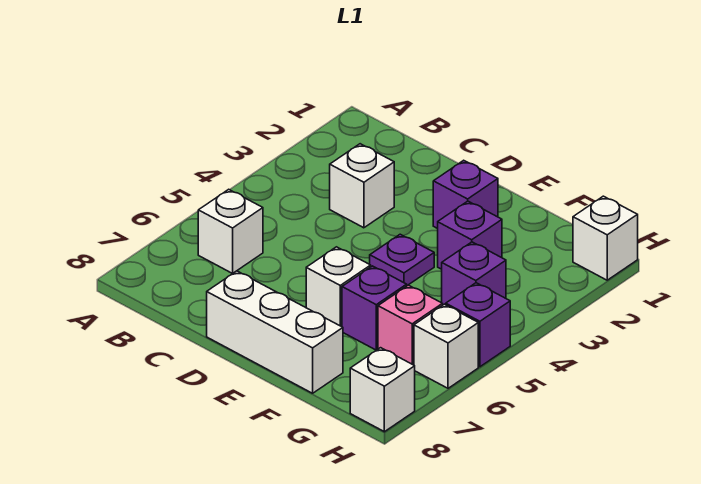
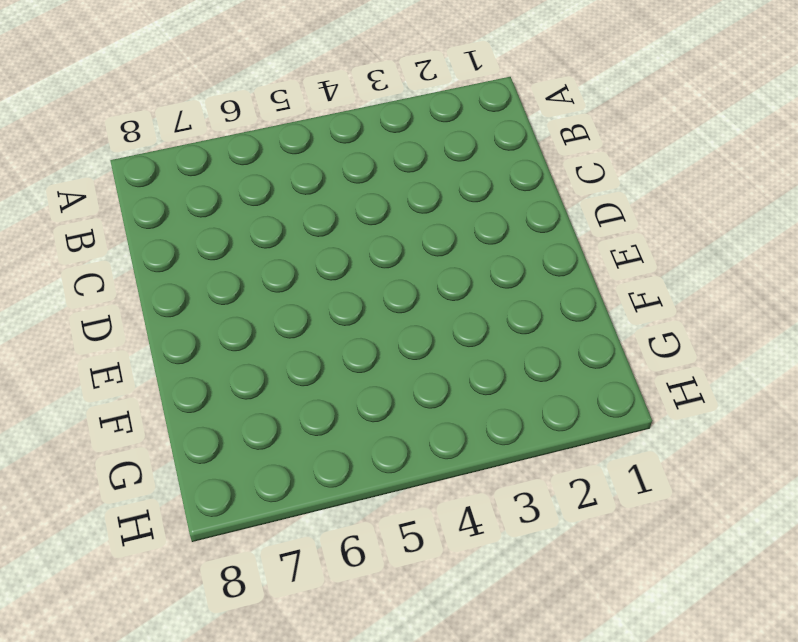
none -> white brick B6 level 1
none -> white brick C3 level 1
none -> white brick D8:F8 level 1

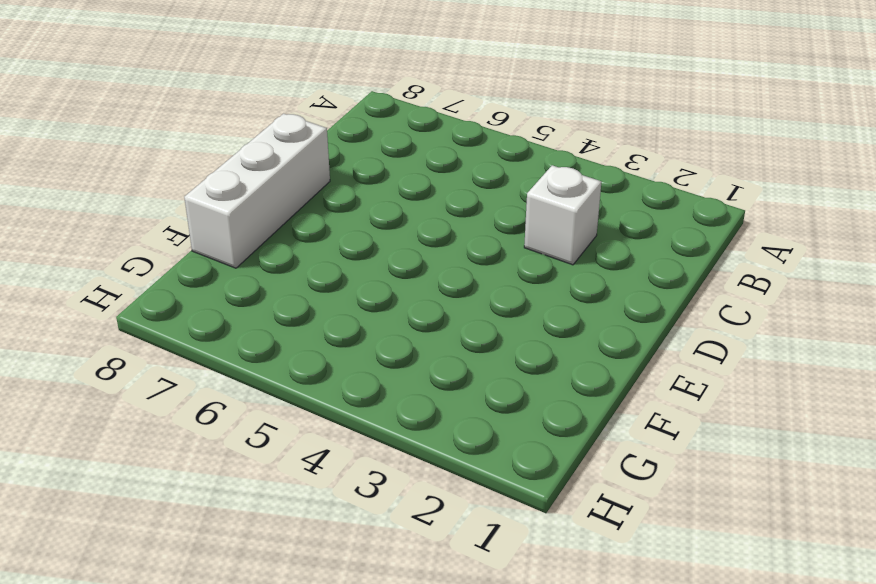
none -> white brick B6 level 1
none -> purple brick E2 level 1
none -> purple plate E4 level 1

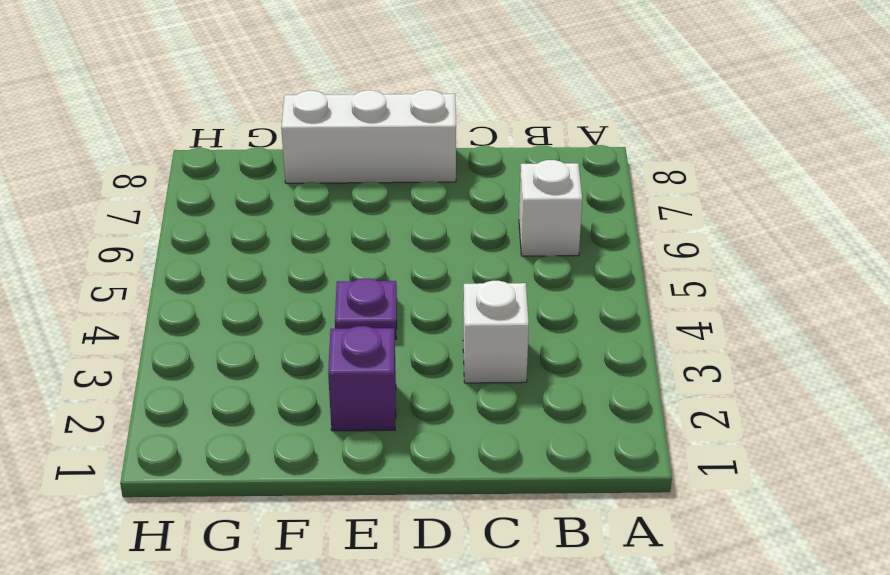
none -> white brick E6 level 1
none -> purple brick F3 level 1
none -> purple brick F6 level 1

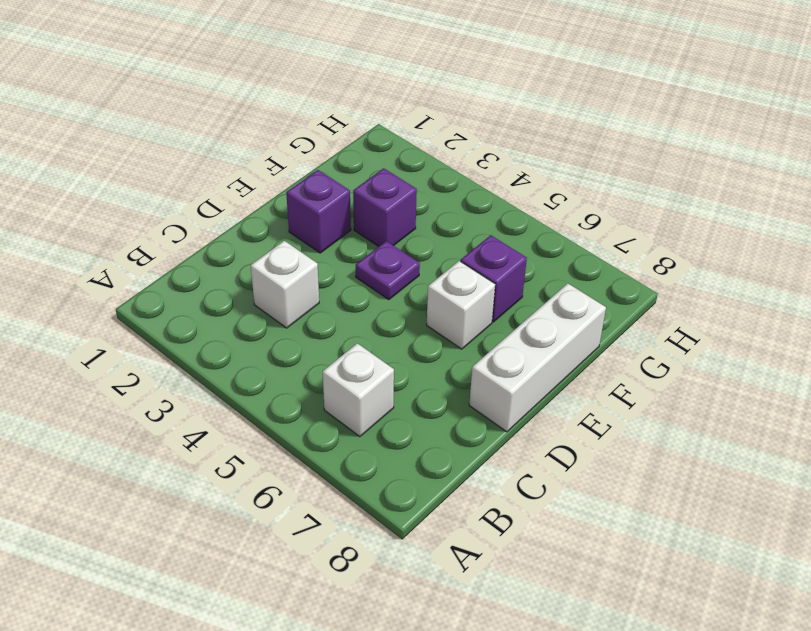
none -> purple brick G4 level 1
none -> pink brick G6 level 1
none -> white brick H1 level 1

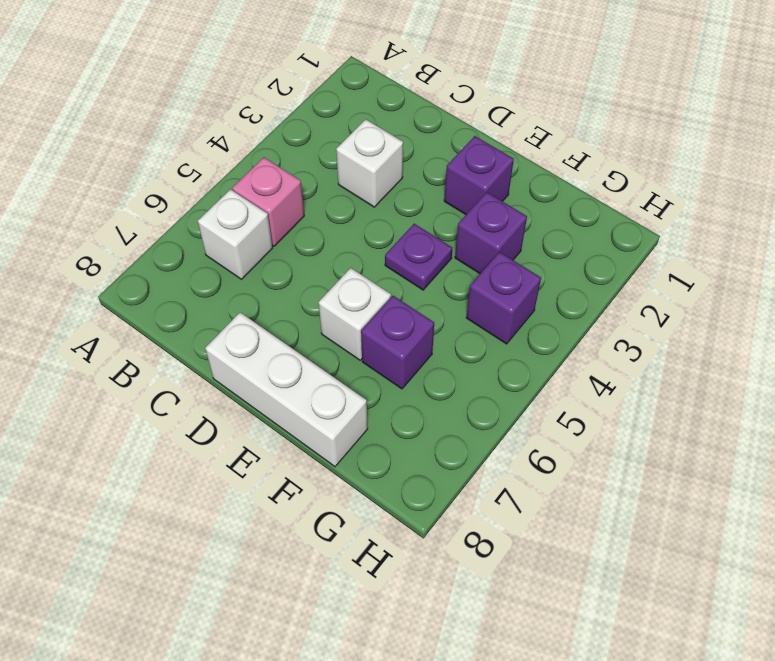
pink brick B5 level 1 -> pink brick G6 level 1
none -> white brick H1 level 1
none -> purple brick H5 level 1
none -> white brick H6 level 1

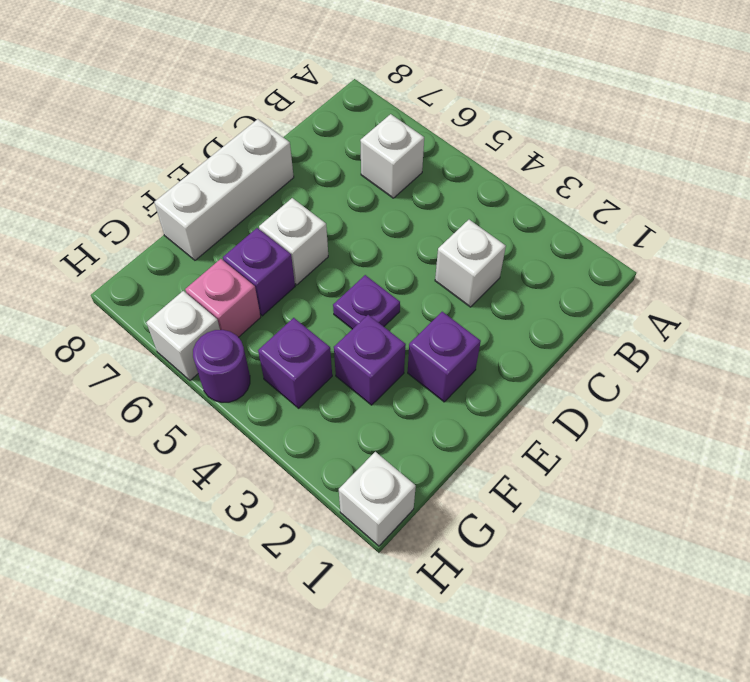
purple round brick H5 level 1 -> purple brick H5 level 1
none -> white brick H8 level 1

